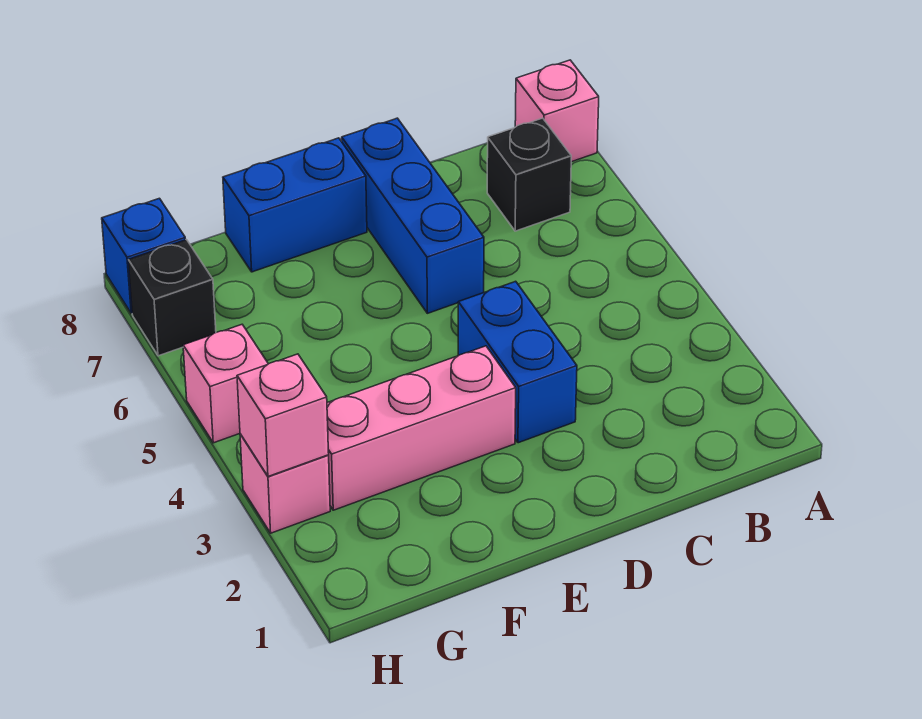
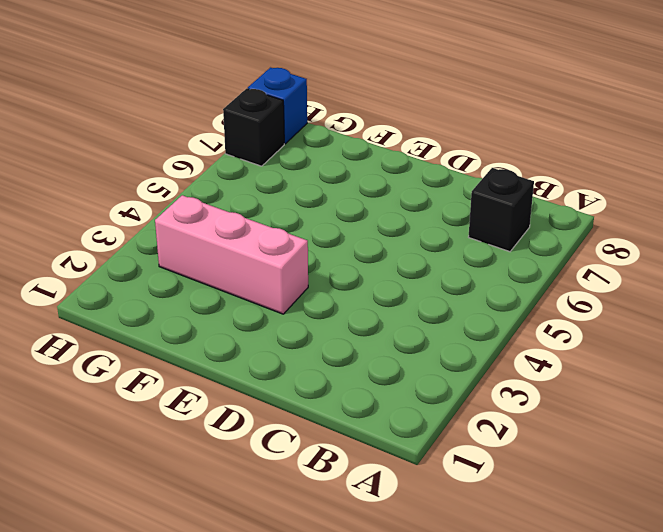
none -> pink brick A8 level 1
none -> blue brick D3:D4 level 1

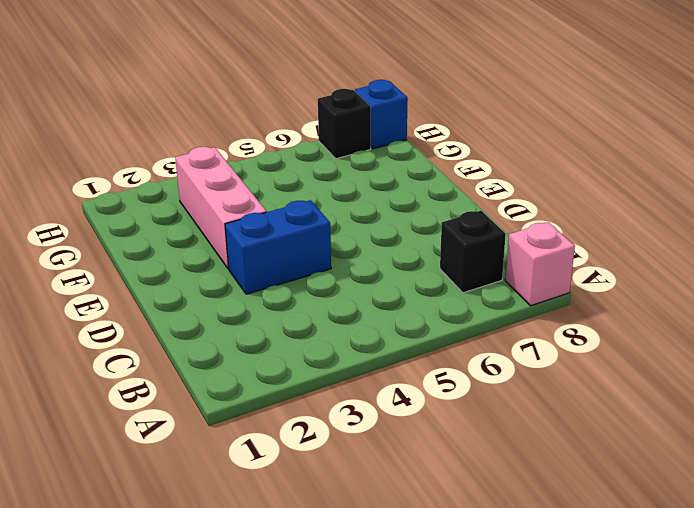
none -> blue brick D6:D8 level 1
none -> blue brick E8:F8 level 1

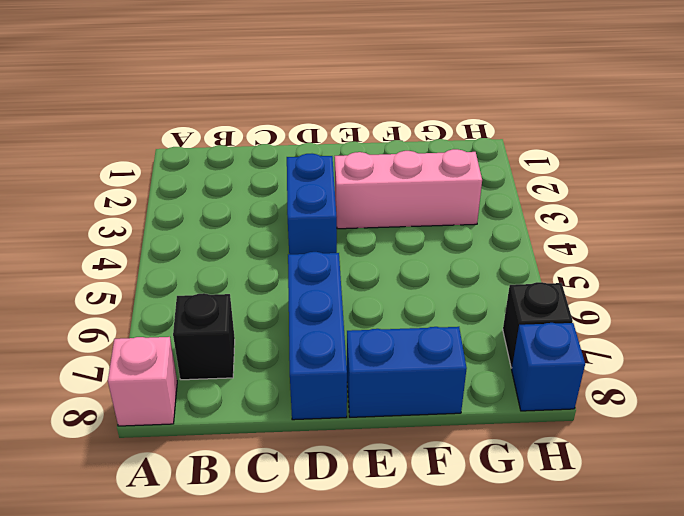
none -> pink brick H3 level 1
none -> pink brick H5 level 1

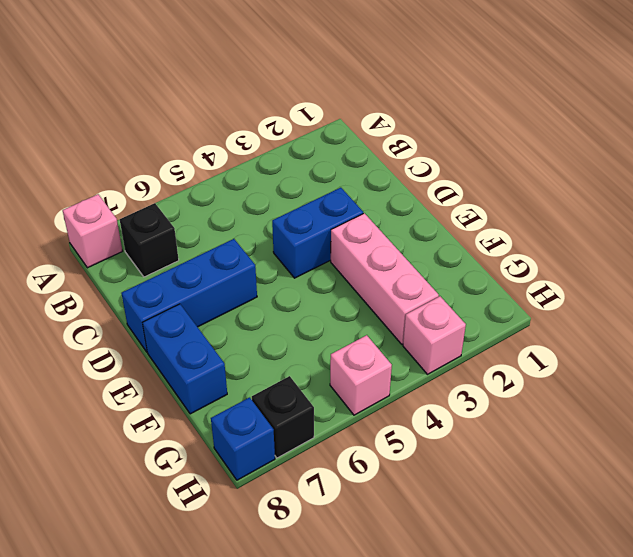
none -> pink brick H3 level 2

